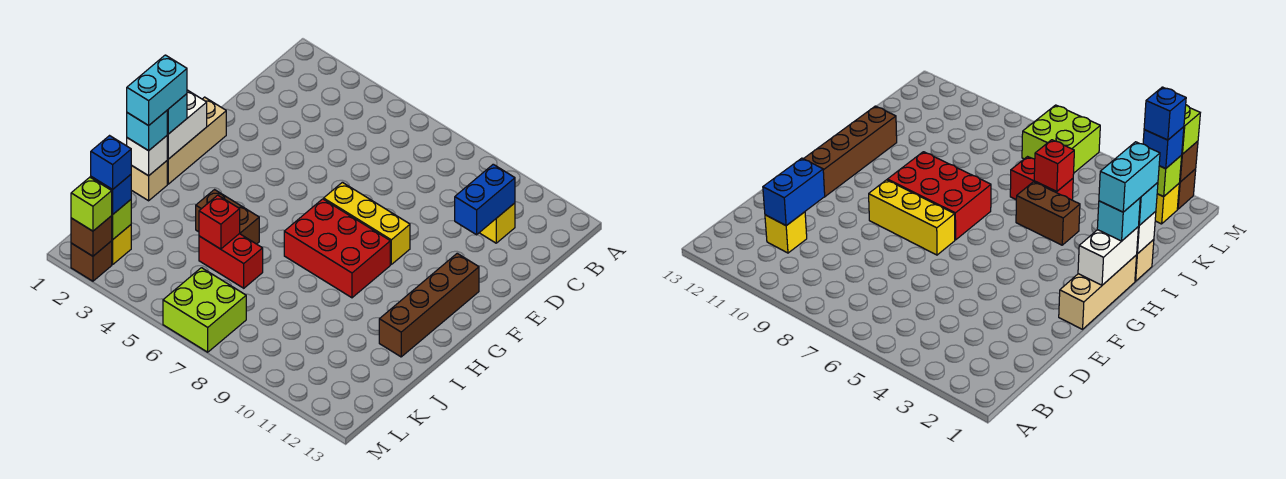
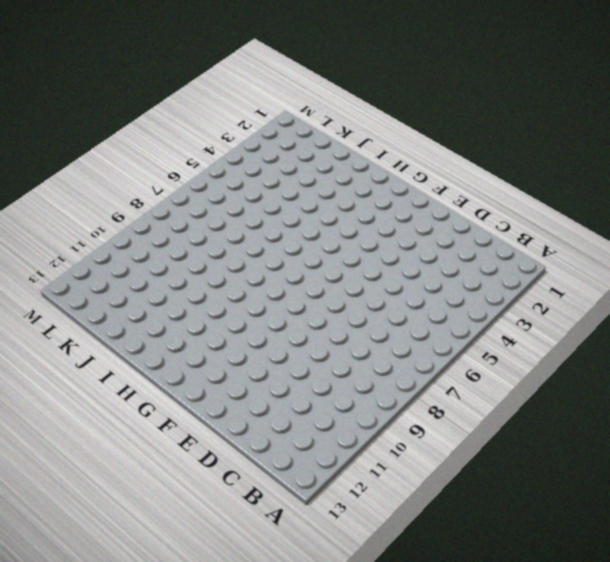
none -> yellow brick C11 level 1
none -> tan brick F1:H1 level 1
none -> yellow brick F7:F9 level 1

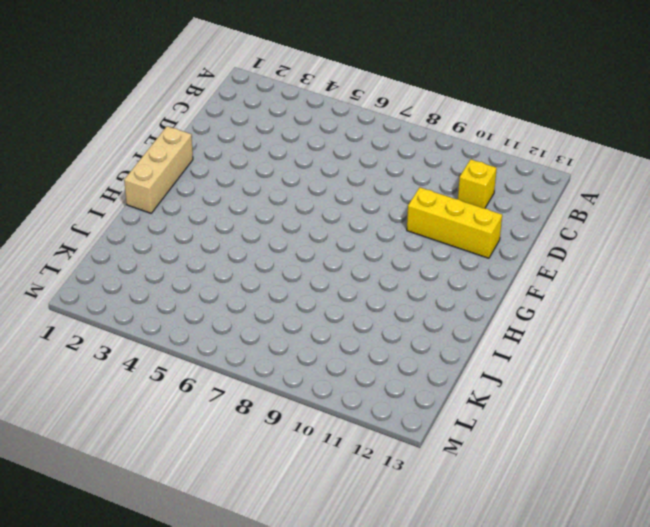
yellow brick E10:E12 level 1 -> yellow brick F7:F9 level 1
none -> brown brick F12:I12 level 1
none -> red brick G7:H9 level 1
none -> tan brick I1 level 1

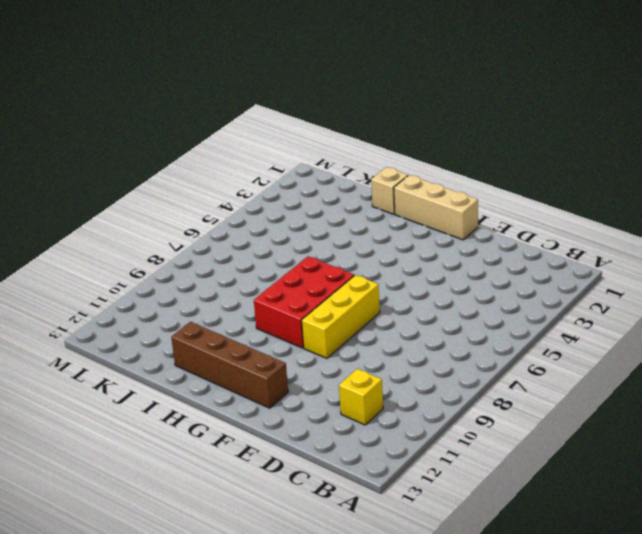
none -> brown brick I4:I5 level 1
none -> red brick J5:J6 level 1
none -> yellow brick L2 level 1

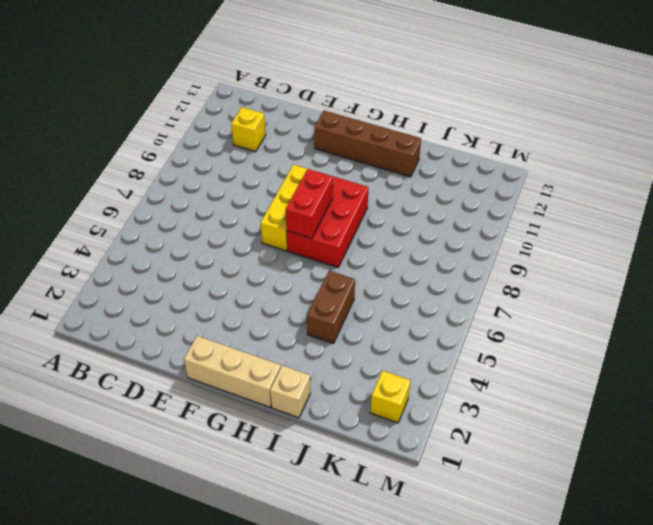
red brick G7:G8 level 2 -> red brick J5:J6 level 1
none -> lime brick L6:M7 level 1
none -> brown brick M2 level 1
none -> blue brick C11:D11 level 2

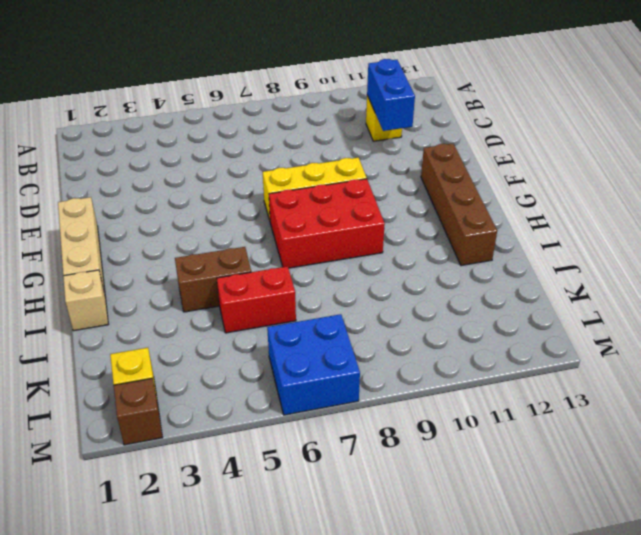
blue brick L6:M7 level 1 -> lime brick L6:M7 level 1
none -> white brick G1:H1 level 2
none -> white brick I1 level 2
none -> red brick J5 level 2

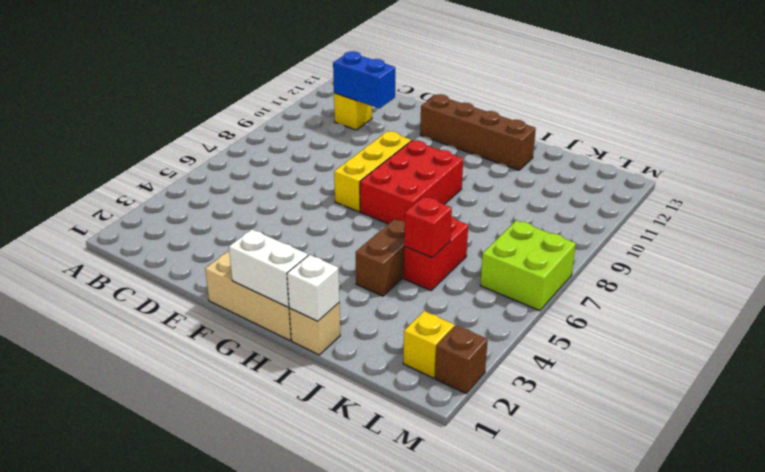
none -> lime brick L2 level 2
none -> brown brick M2 level 2
none -> cyan brick H1 level 3

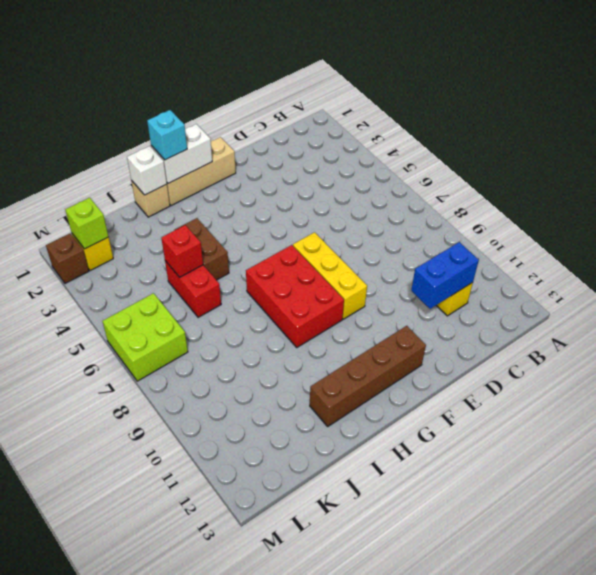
none -> brown brick M2 level 2
none -> cyan brick I1 level 3
none -> blue brick L2 level 3

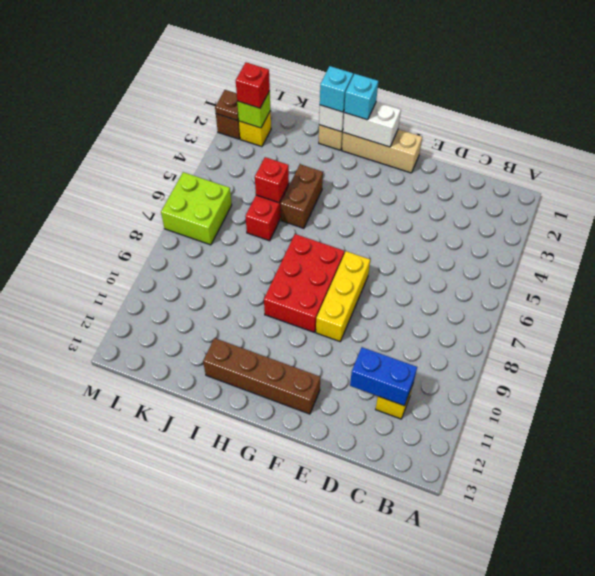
red brick L2 level 3 -> blue brick L2 level 3
brown plate M2 level 2 -> brown brick M2 level 2
none -> lime brick M2 level 3
none -> cyan brick H1:I1 level 4
none -> blue brick L2 level 4

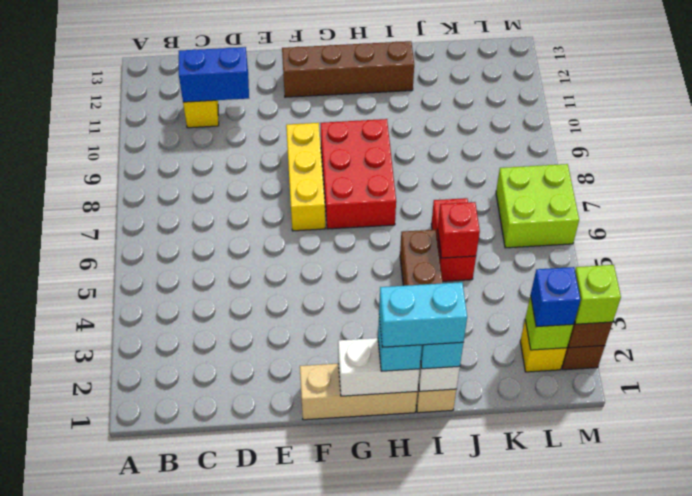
none -> blue brick L2 level 4

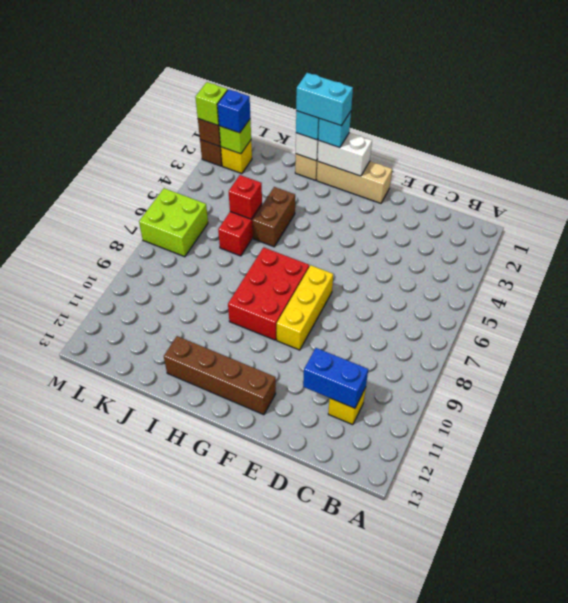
none -> blue brick L2 level 4

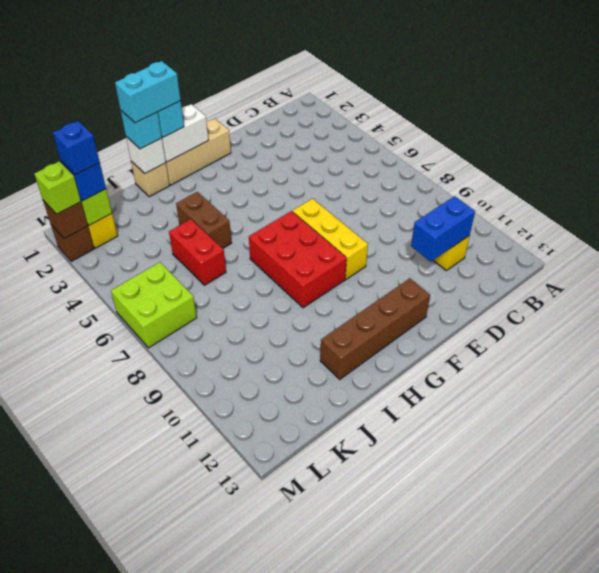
none -> red brick J5 level 2

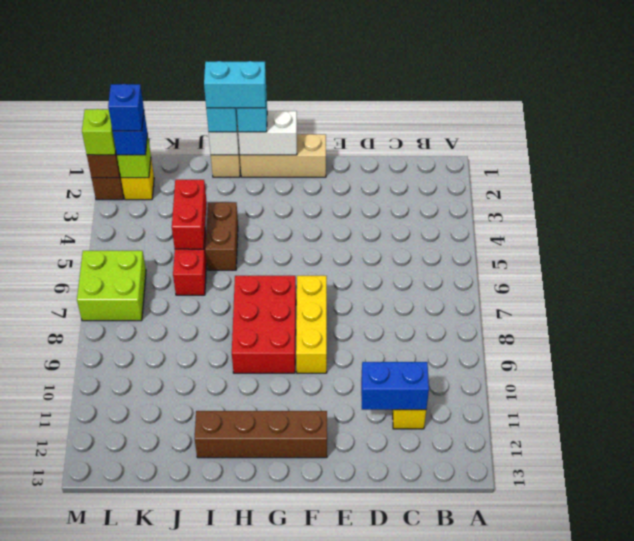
red brick J4:J5 level 2 -> red brick J5 level 2

